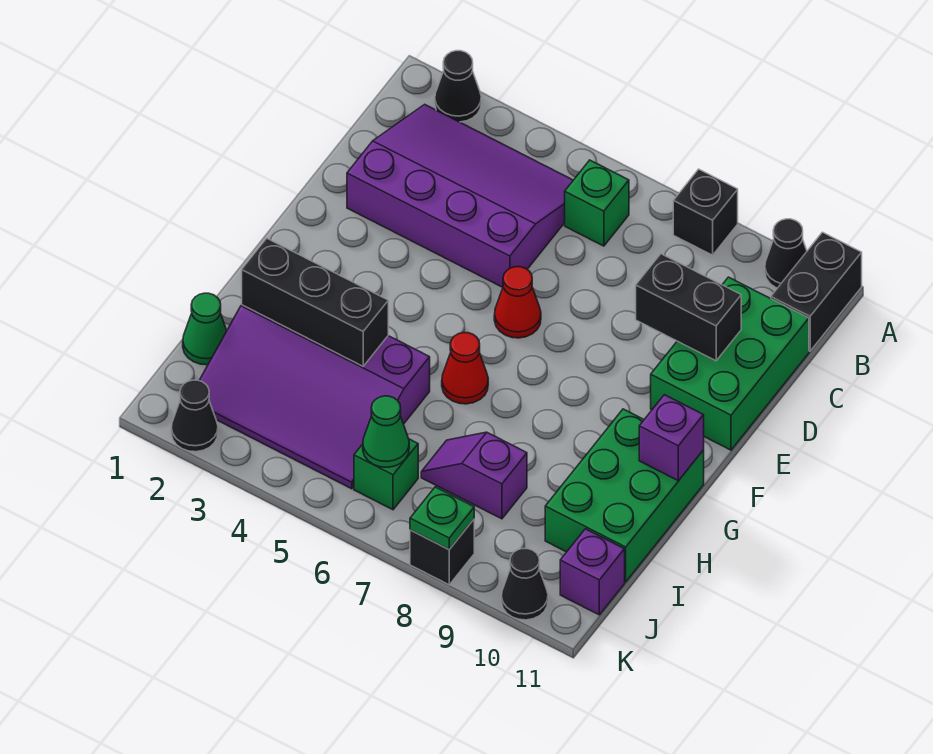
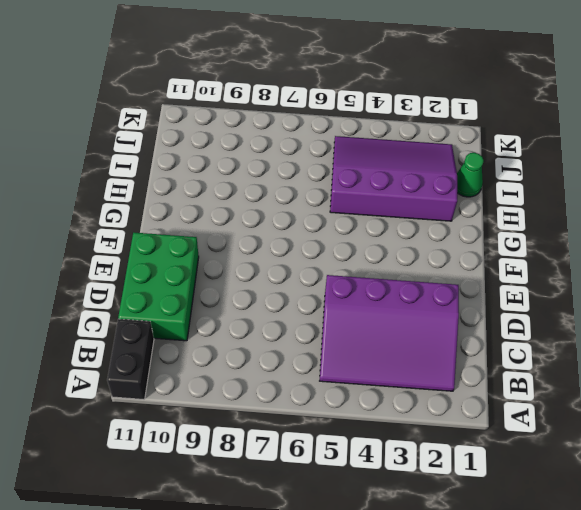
none -> black cone A2 level 1
none -> black brick A8 level 1
none -> black cone A10 level 1

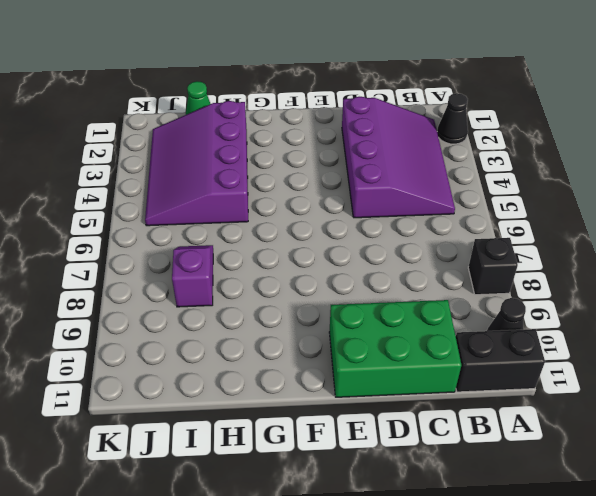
none -> green brick B6 level 1
none -> red cone E6 level 1
none -> red cone G6 level 1

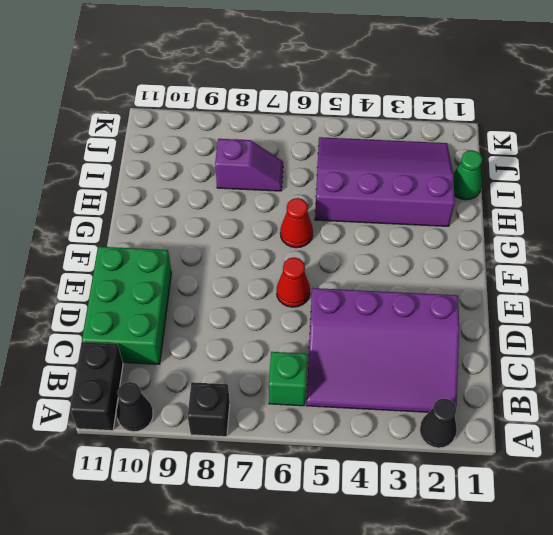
none -> green brick G10:I11 level 1
none -> green brick J6 level 1
none -> purple brick J11 level 1

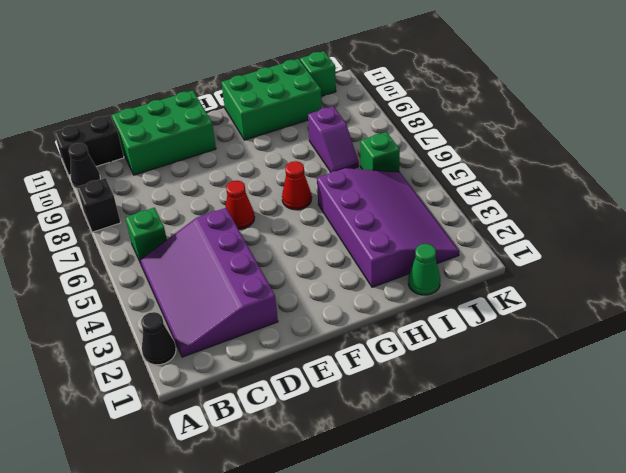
green brick J11 level 1 -> purple brick J11 level 1
none -> black cone K2 level 1
none -> black brick K8 level 1
none -> black cone K10 level 1

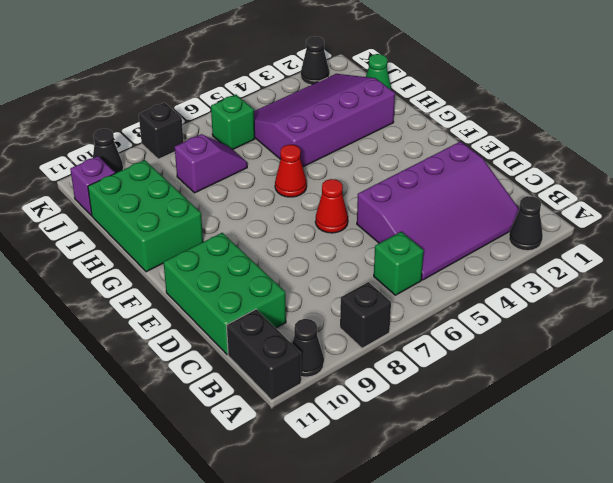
none -> black brick D9:D10 level 2
none -> purple brick G11 level 2
none -> black brick H2:H4 level 2

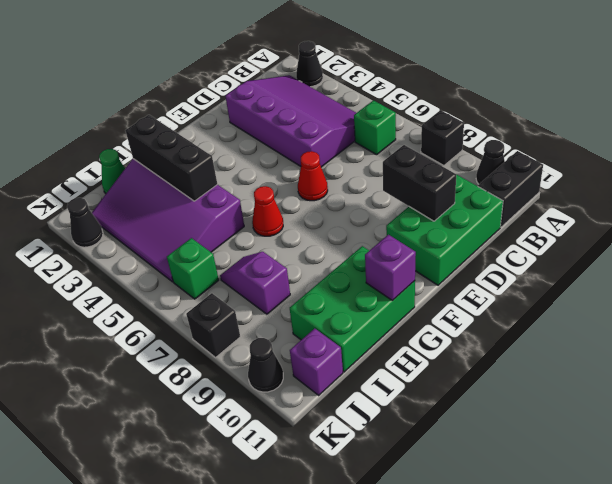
none -> green cone J6 level 2
none -> green plate K8 level 2

